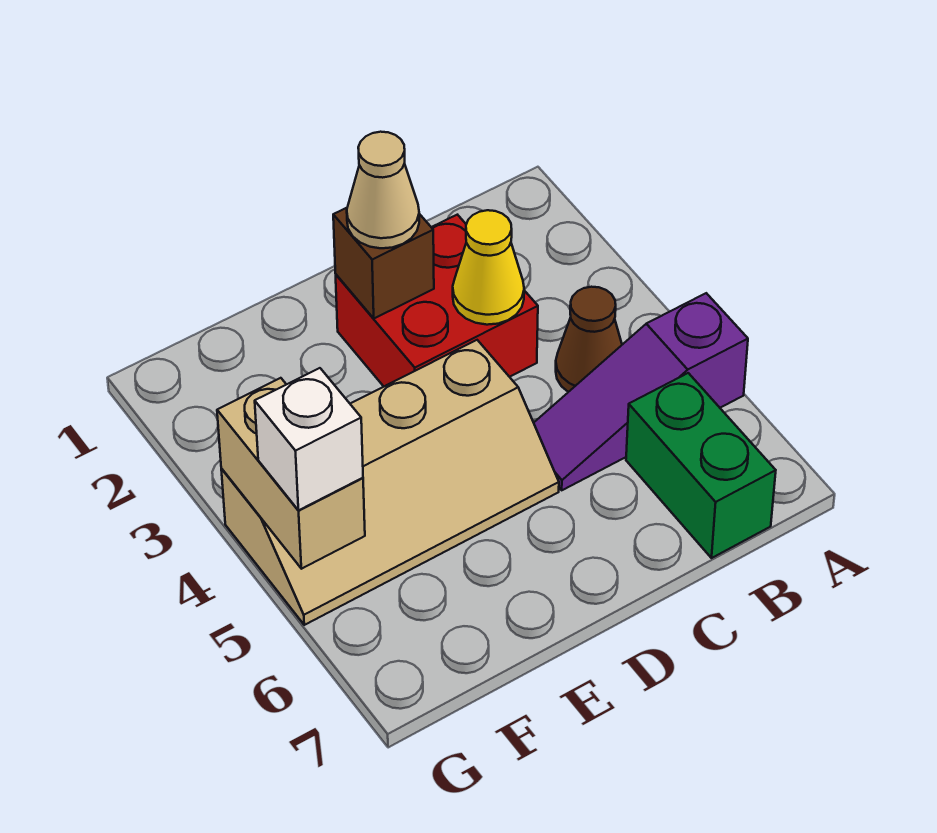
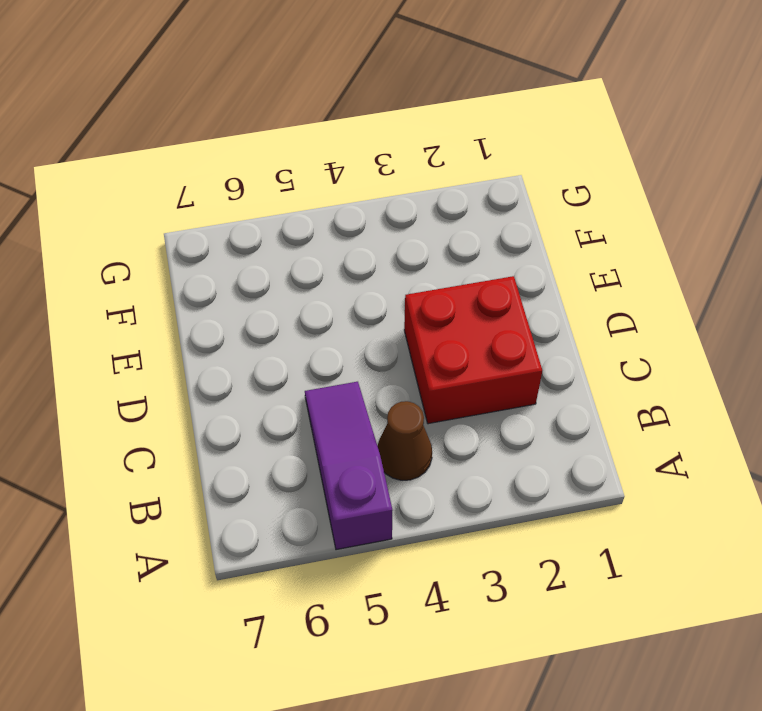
none -> green brick B6:B7 level 1
none -> tan slope D4:G5 level 1 top 4

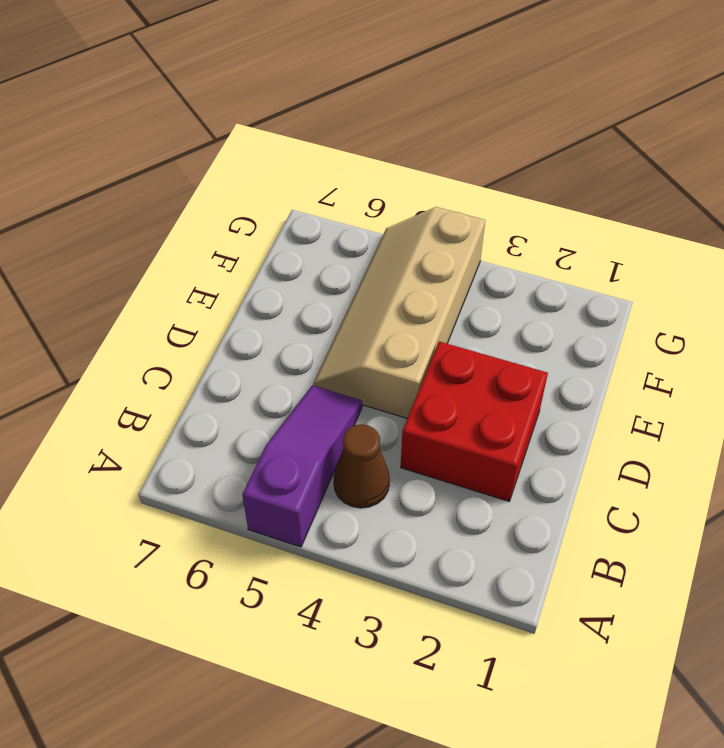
none -> green brick B6:B7 level 1
none -> yellow cone C3 level 2

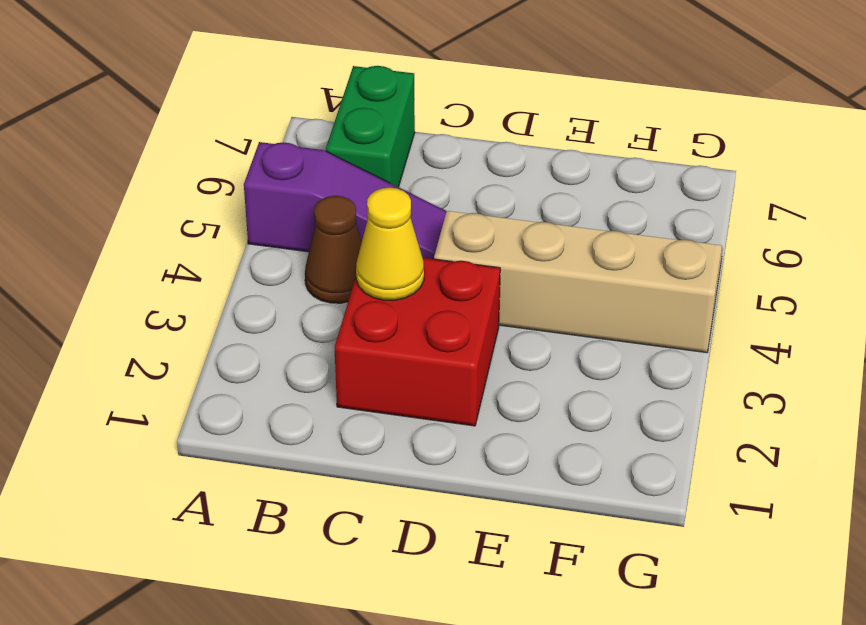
none -> brown brick D2 level 2
none -> tan brick G4:G5 level 2

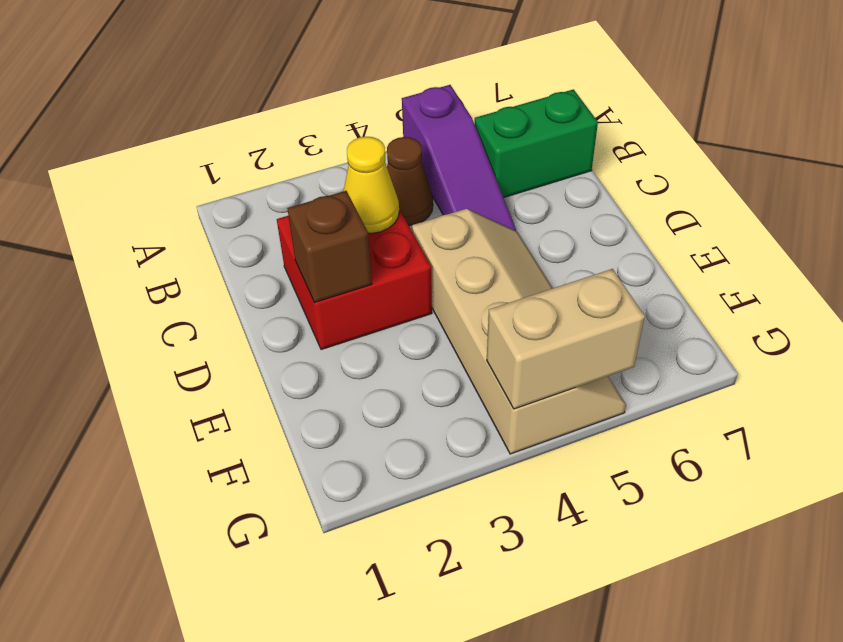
none -> tan cone D2 level 3
none -> white brick G5 level 3

